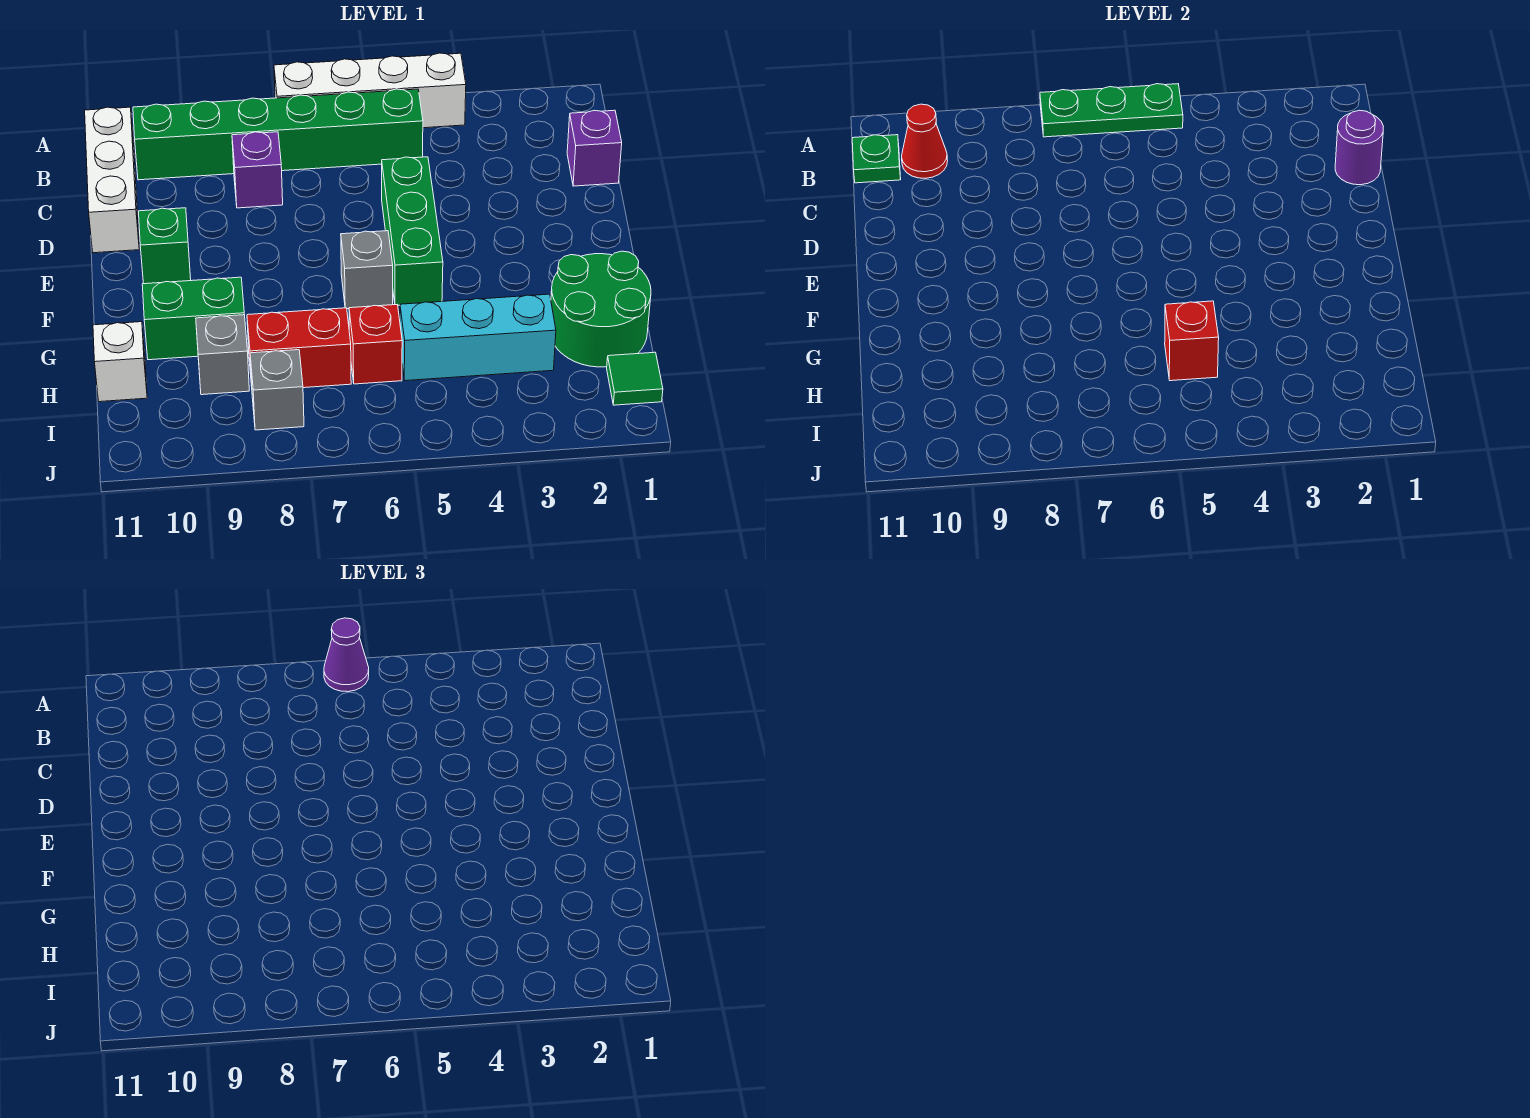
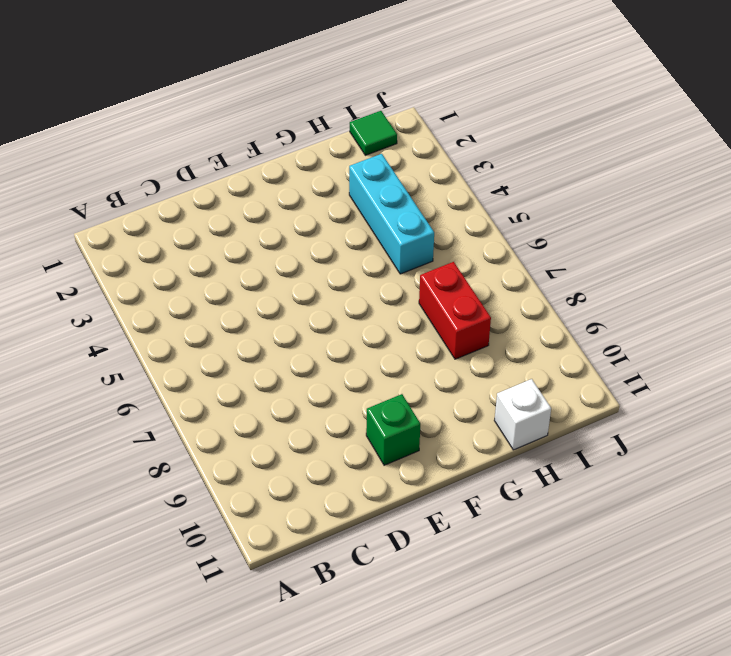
none -> white brick A4:A7 level 1
none -> green brick B5:B10 level 1
none -> white brick B11:D11 level 1

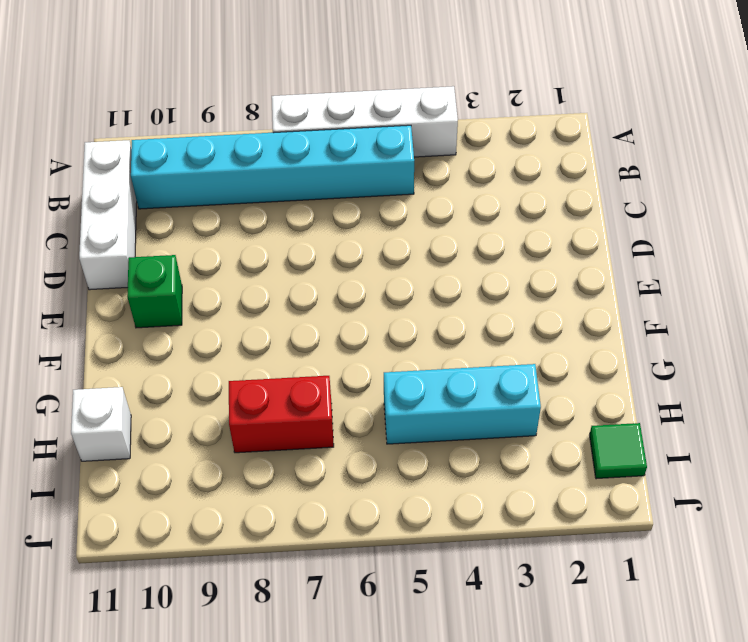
cyan brick B5:B10 level 1 -> green brick B5:B10 level 1
none -> purple brick C1 level 1
none -> purple brick C8 level 1
none -> green brick D5:F5 level 1

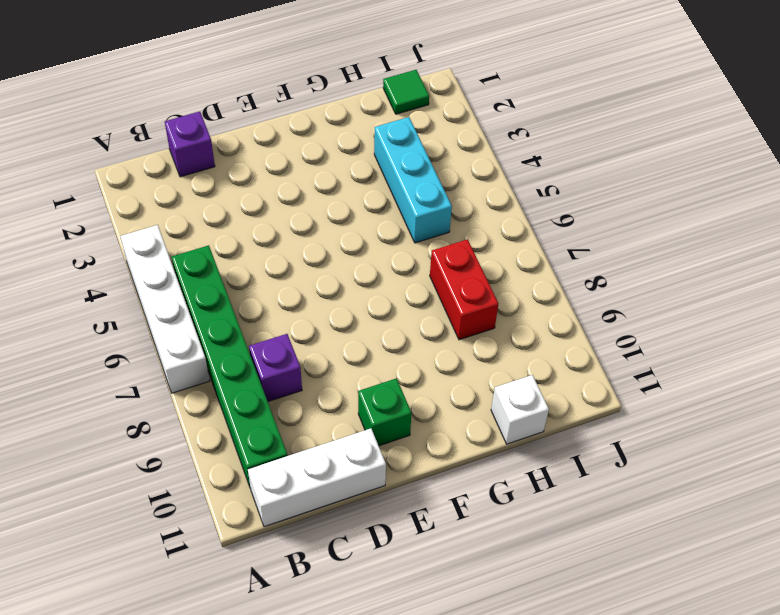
none -> green brick D5:F5 level 1
none -> grey brick F6 level 1
none -> green round brick G1:H2 level 1

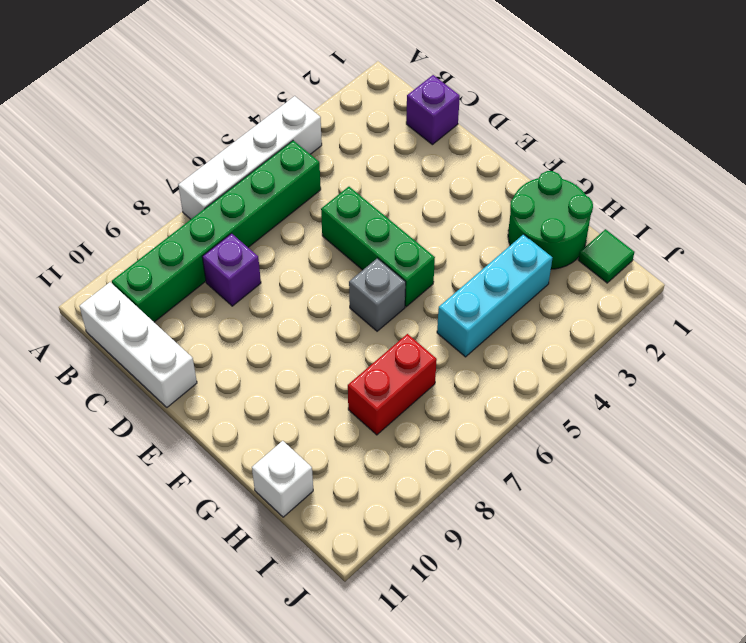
none -> green brick E10 level 1
none -> green brick G9:G10 level 1
none -> red brick H6 level 1

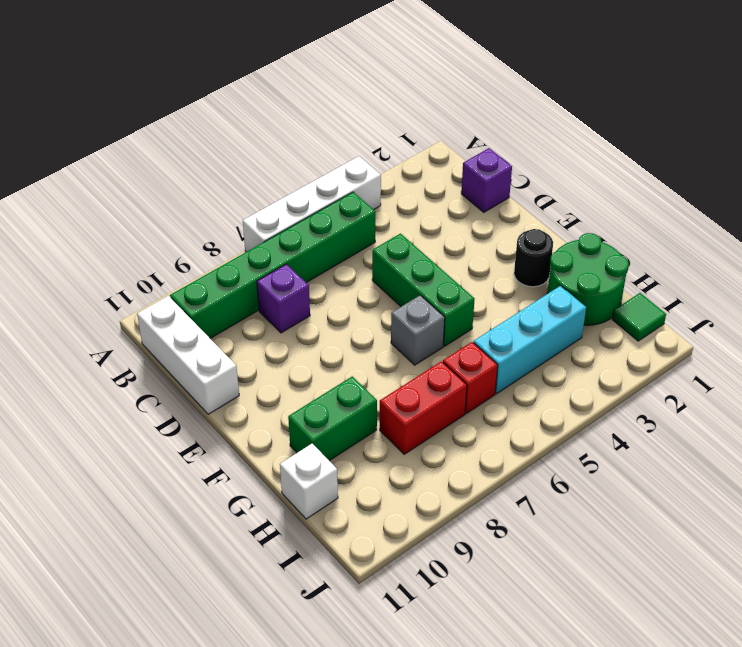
black round brick F2 level 1 -> none
none -> green brick E10 level 1
none -> grey brick H9 level 1
none -> grey brick I8 level 1

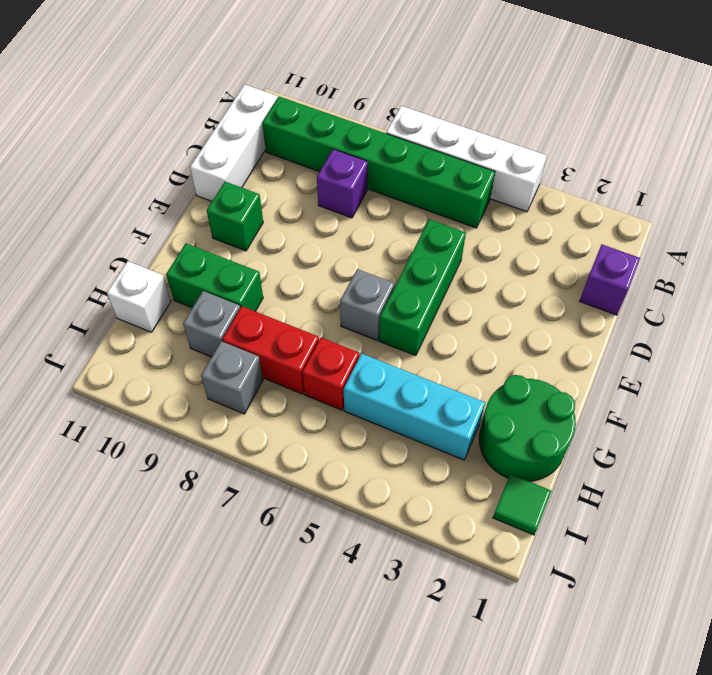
none -> green plate A5:A7 level 2
none -> red cone B10 level 2
none -> green plate B11 level 2

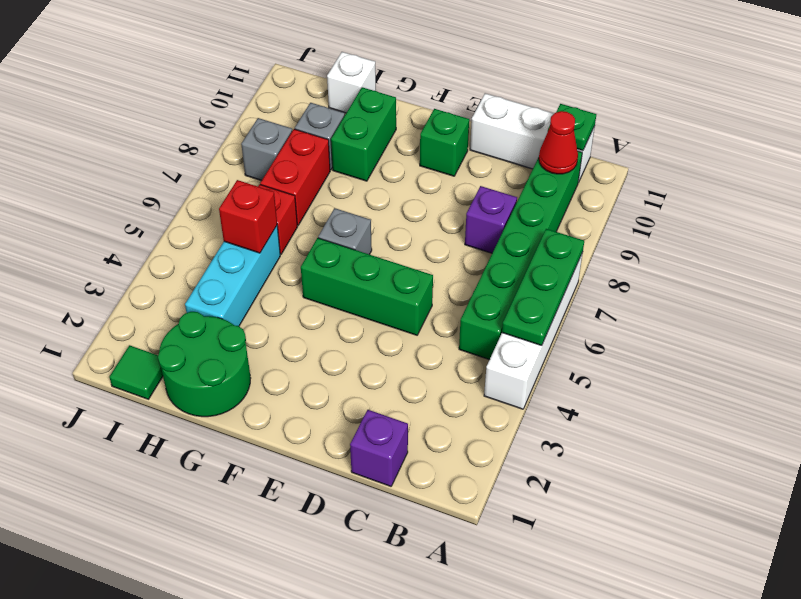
none -> purple round brick C1 level 2
none -> purple cone A6 level 3

